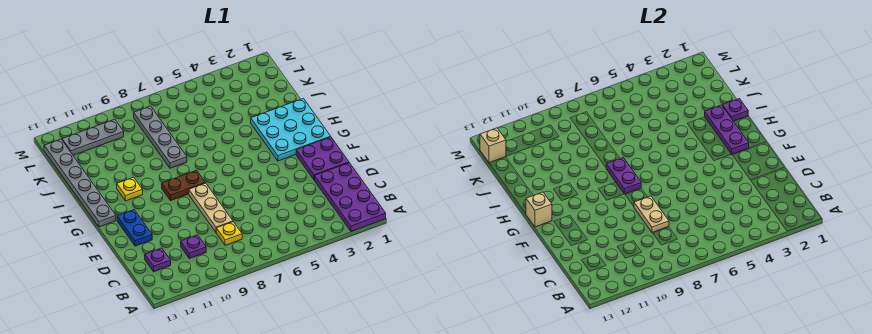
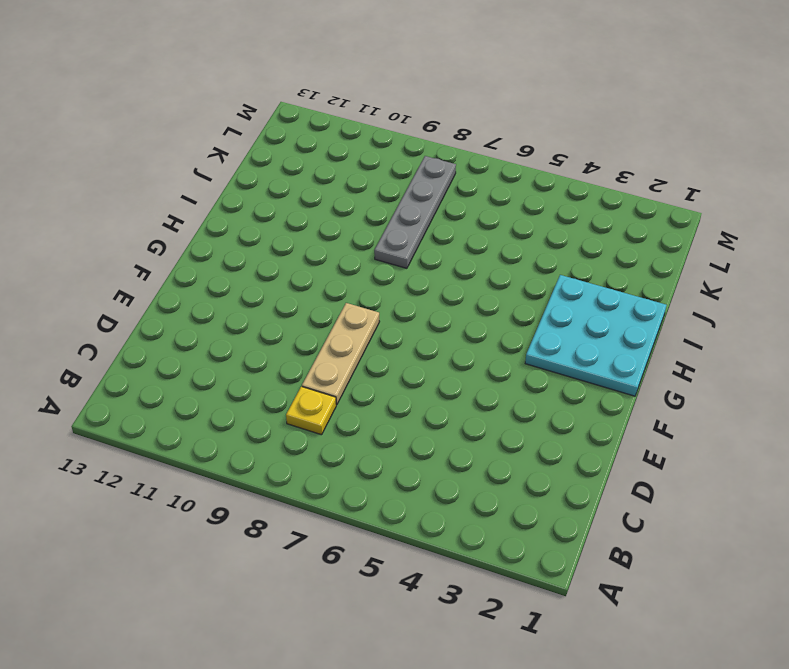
none -> purple plate A1:D2 level 1
none -> purple plate C10 level 1
none -> purple plate C12 level 1

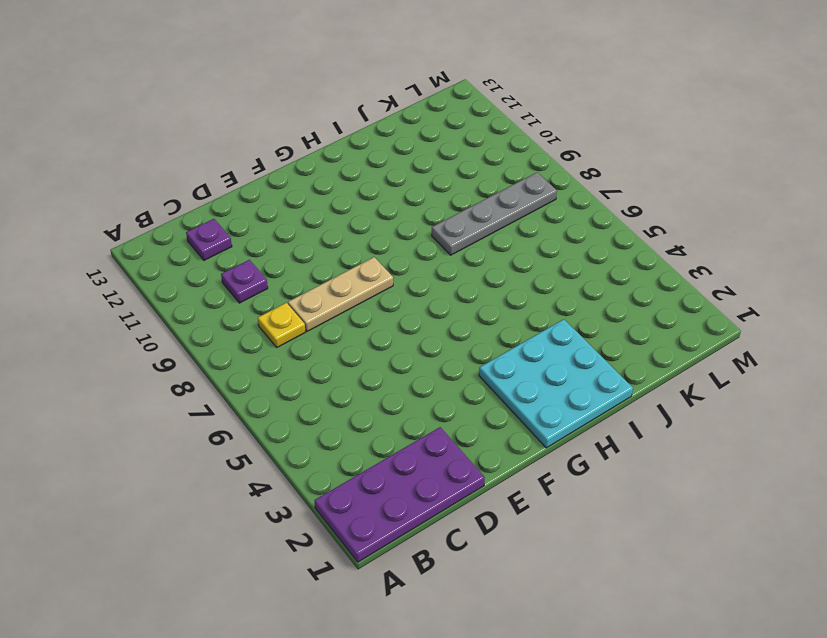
none -> purple plate E1:F2 level 1
none -> blue plate E12:F12 level 1
none -> brown plate G8:G9 level 1

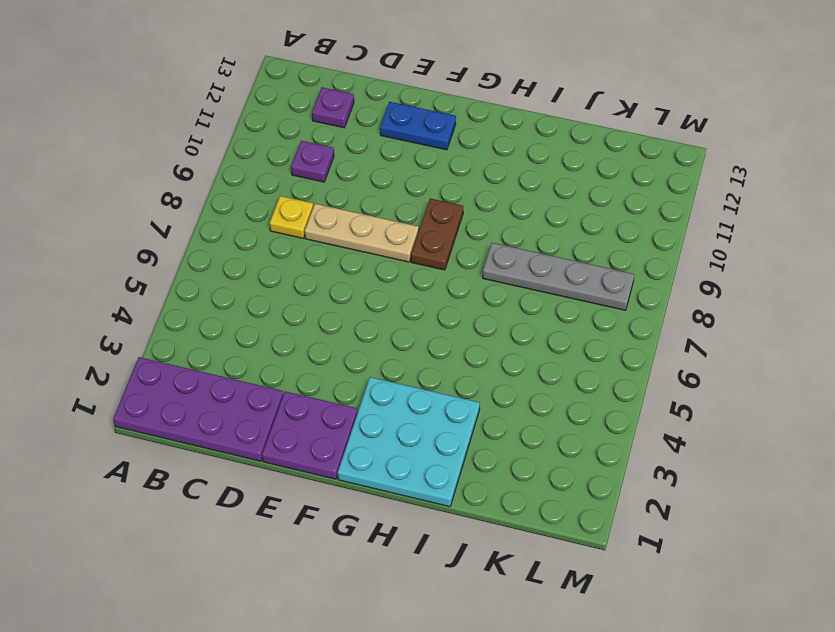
none -> grey plate G13:L13 level 1
none -> yellow plate H11 level 1
none -> grey plate L10:L12 level 1

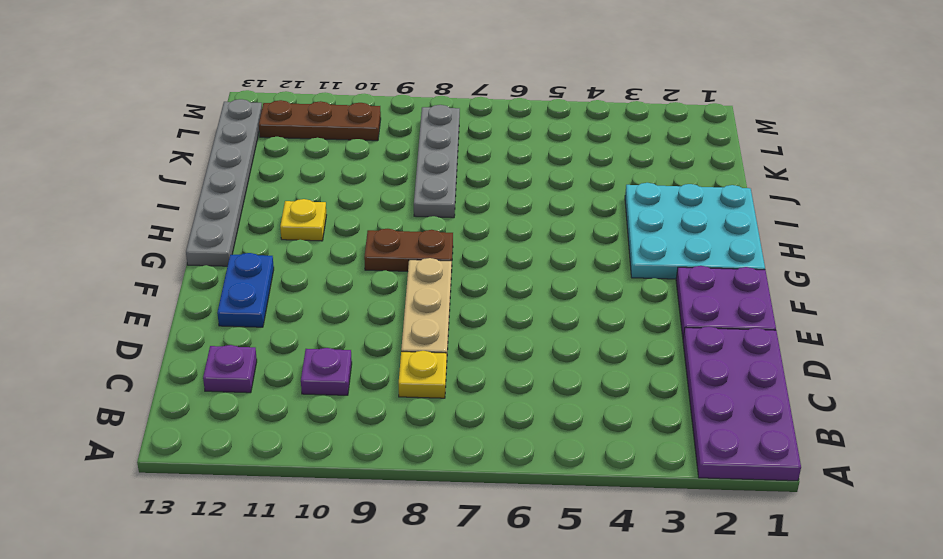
brown plate L10:L12 level 1 -> grey plate L10:L12 level 1
none -> tan plate D8:E8 level 2
none -> purple plate G2:I2 level 2
none -> purple plate G8:H8 level 2

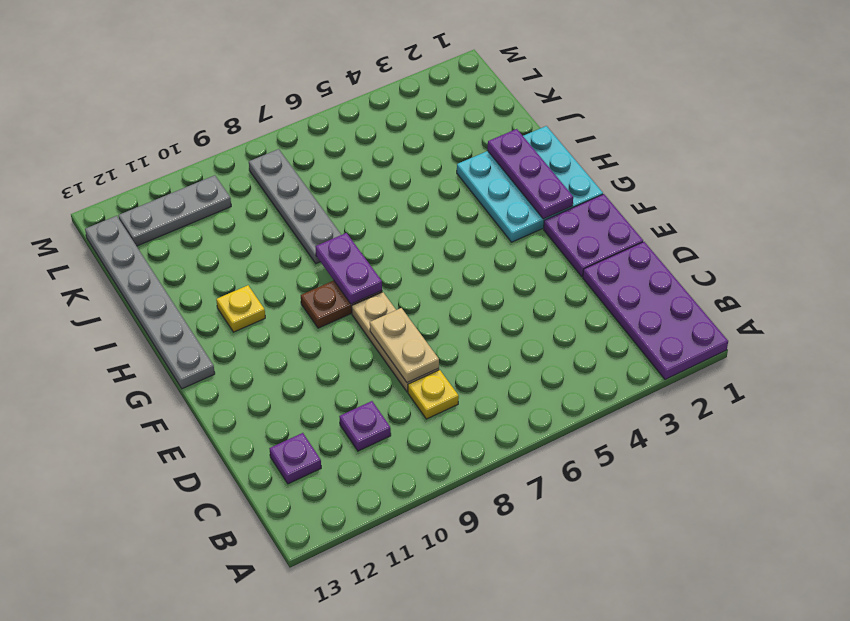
none -> blue plate E12:F12 level 1
none -> tan brick G13 level 2
none -> purple plate I1 level 2

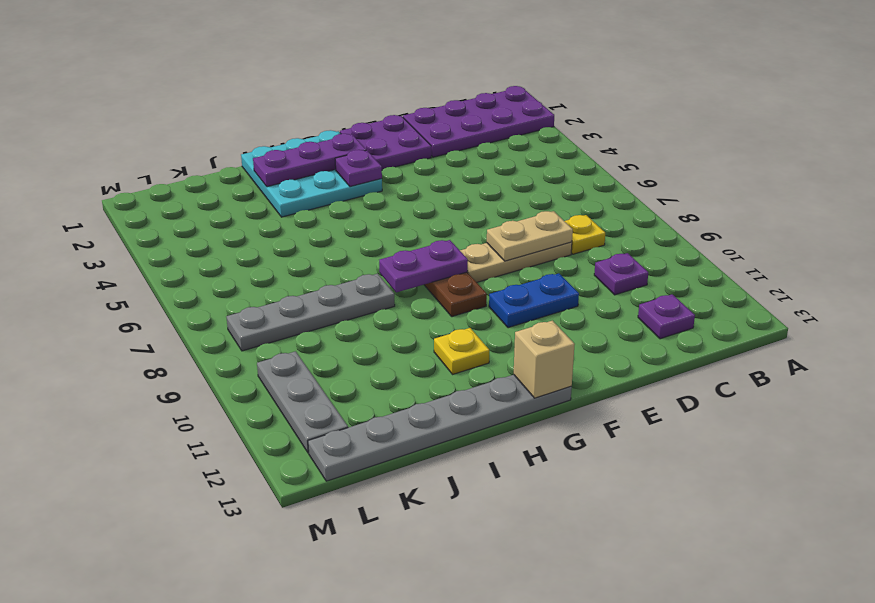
blue plate E10:F10 level 1 -> blue plate E12:F12 level 1
purple plate G3 level 2 -> purple plate I1 level 2
none -> tan brick L13 level 2

